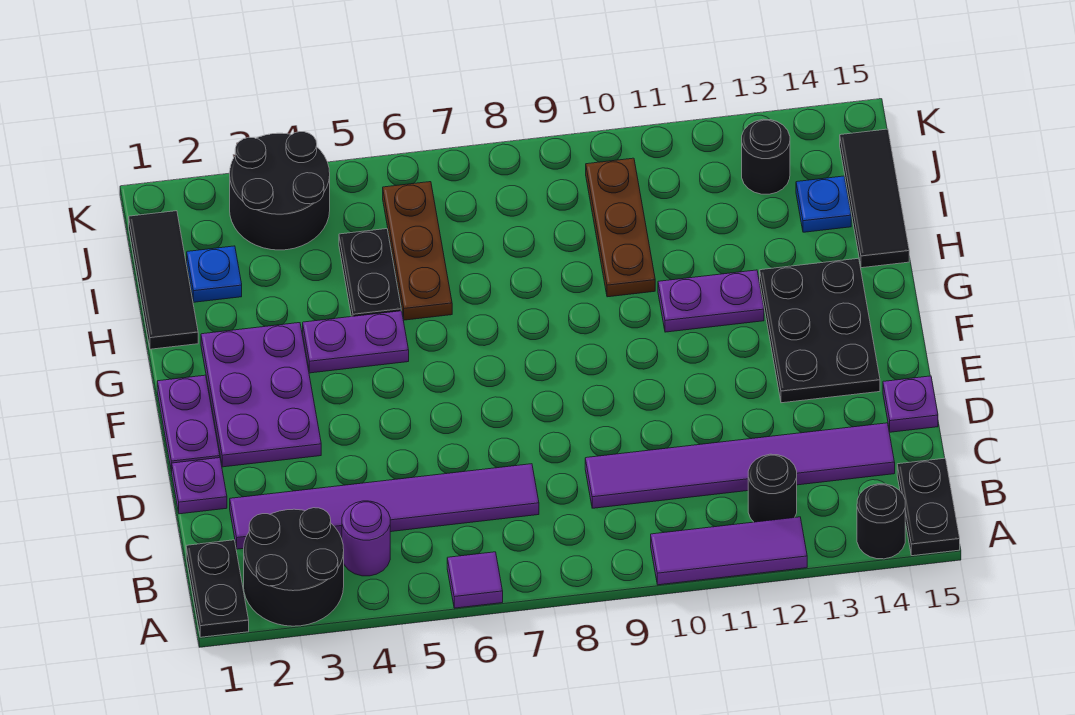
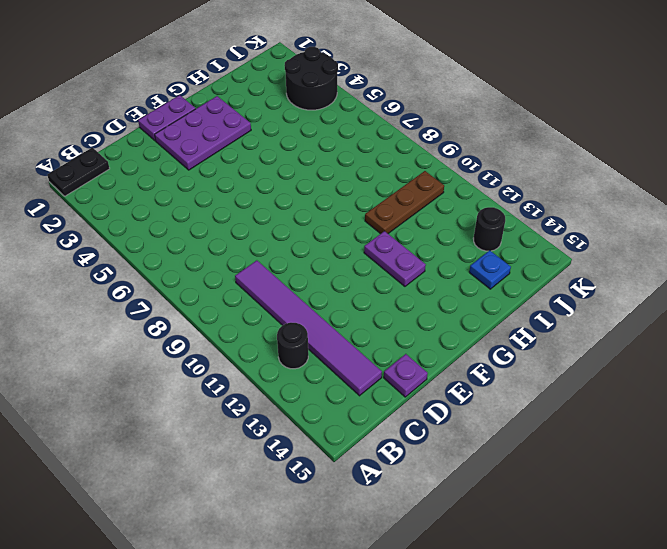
none -> black round brick A2:B3 level 1
none -> purple tile A6 level 1
none -> purple tile A10:A12 level 1

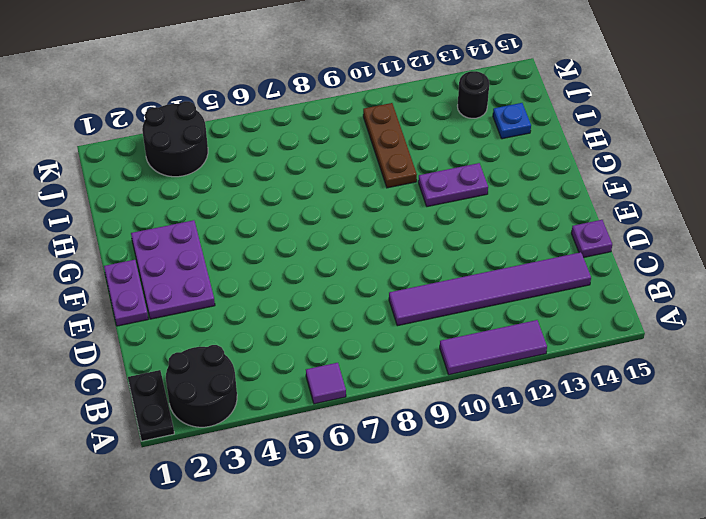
none -> black round brick A14 level 1
none -> black plate A15:B15 level 1
none -> purple round brick B4 level 1

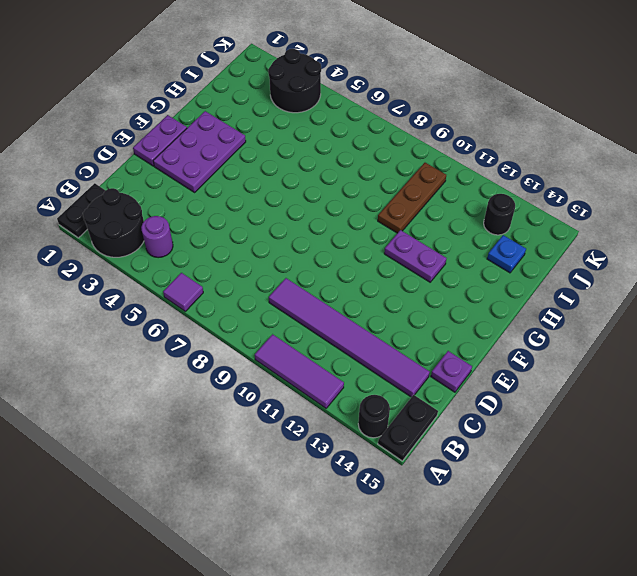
none -> black round brick B12 level 1
none -> purple tile C2:C7 level 1
none -> purple plate D1 level 1

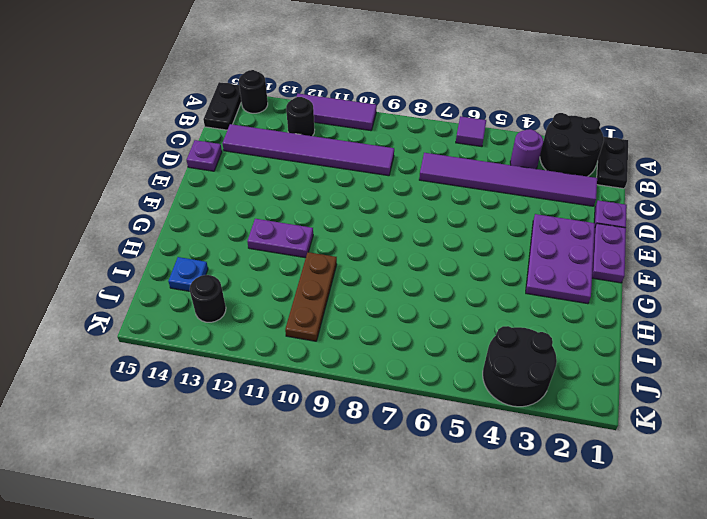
none -> black plate E13:G14 level 1
none -> purple plate G4:G5 level 1
none -> black tile H1:J1 level 1

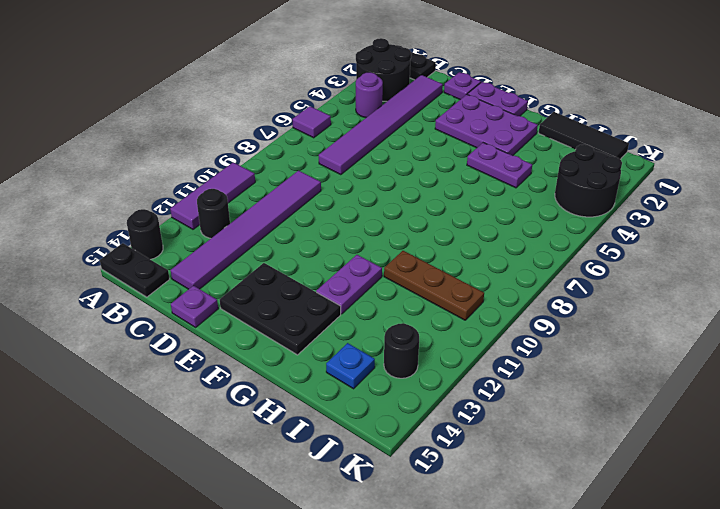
purple plate G4:H4 level 1 -> purple plate G4:G5 level 1
none -> black plate H5:I5 level 1
none -> brown plate H6:J6 level 1
none -> black tile H15:J15 level 1

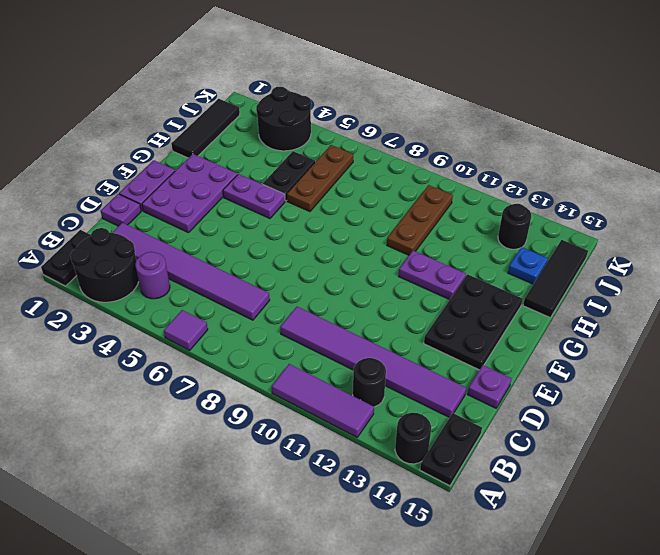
none -> blue plate I2 level 1

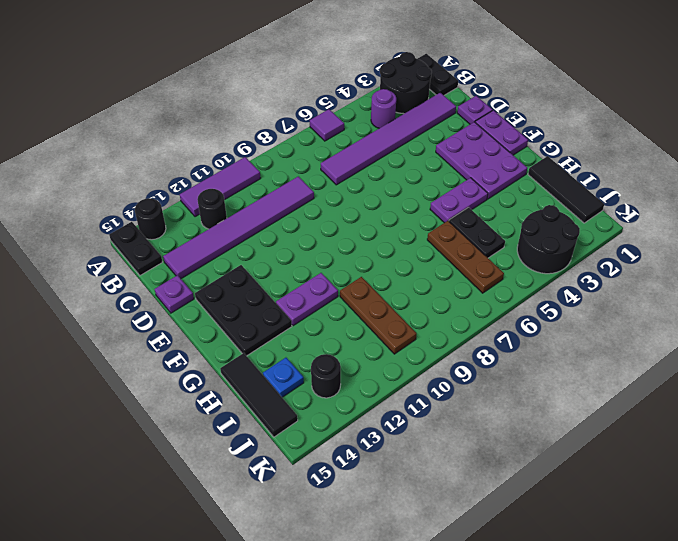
none -> blue plate I2 level 1

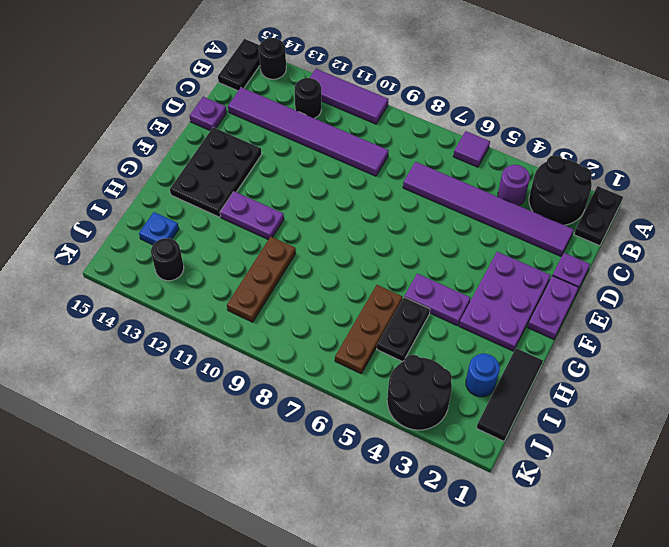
blue round brick I2 level 1 -> blue plate I2 level 1
none -> black tile H15:J15 level 1

